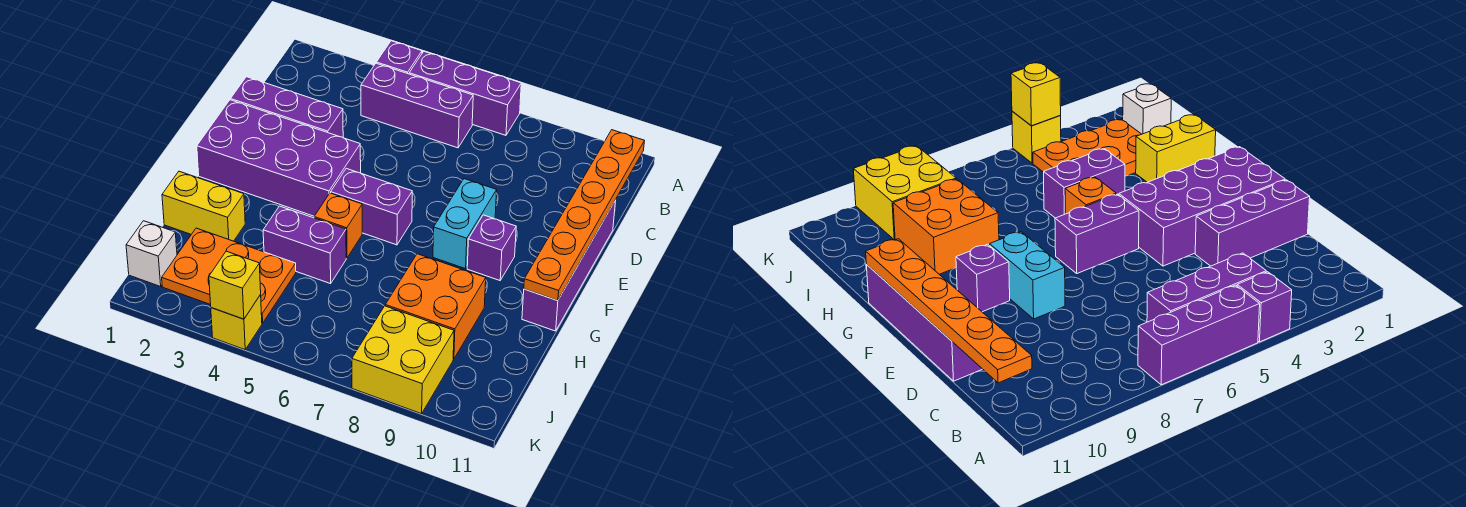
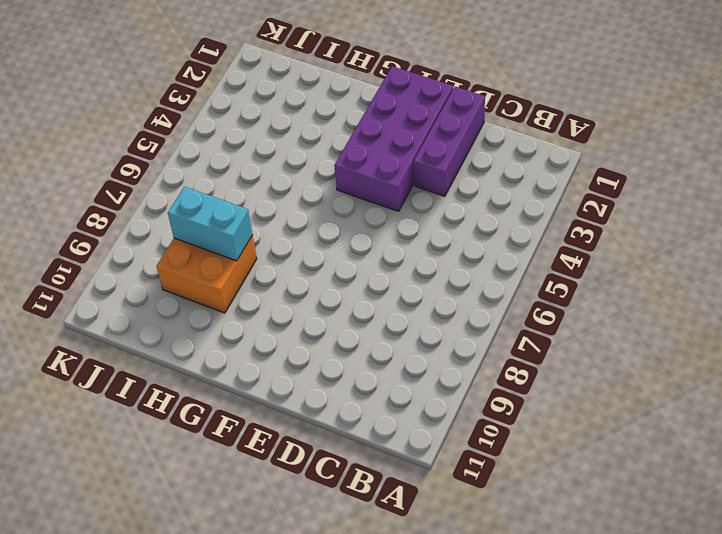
cyan brick H8:I8 level 2 -> cyan brick E8:F8 level 1
none -> purple brick A4 level 1
none -> purple brick A5:A7 level 1
none -> purple brick B4:B6 level 1

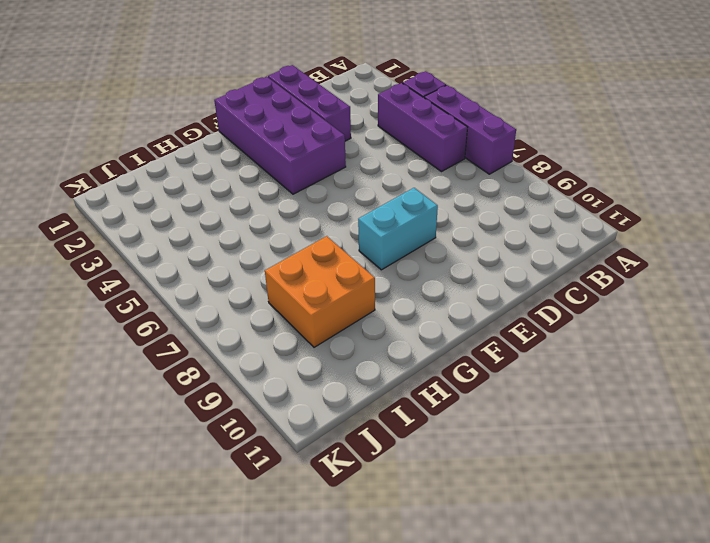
none -> purple brick D11:G11 level 1
none -> purple brick F5:F6 level 1
none -> purple brick F9 level 1

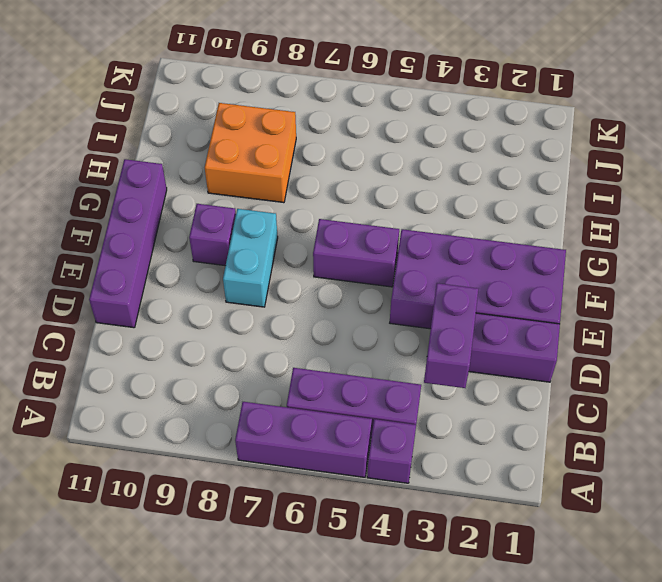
purple brick C3:D3 level 2 -> purple brick H4:H5 level 1
none -> orange brick G5 level 1
none -> yellow brick H1:H2 level 1
none -> orange plate I2:J4 level 1

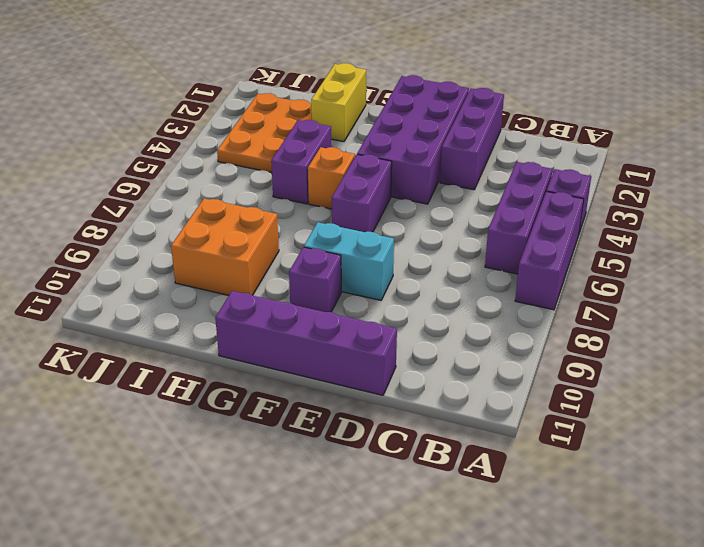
none -> white brick J1 level 1
none -> yellow brick J8:K9 level 1
none -> yellow brick K4 level 1

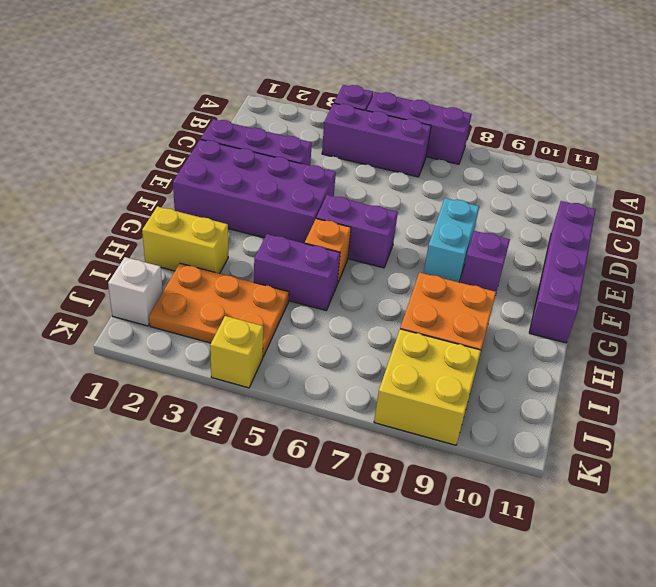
none -> orange plate B11:G11 level 2
none -> yellow brick K4 level 2

